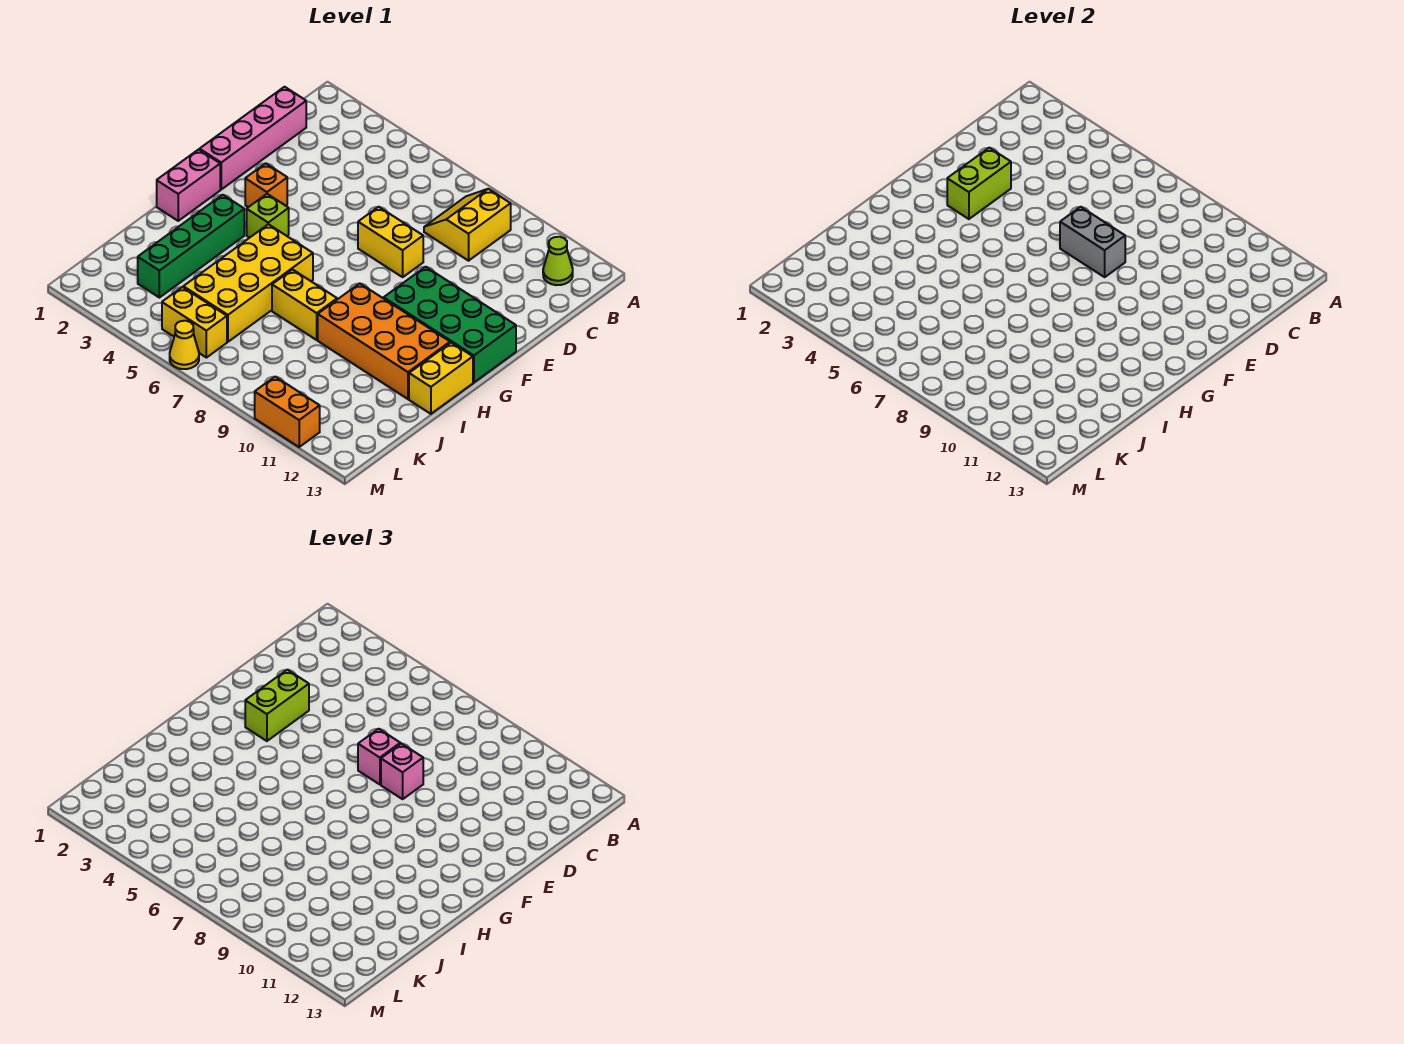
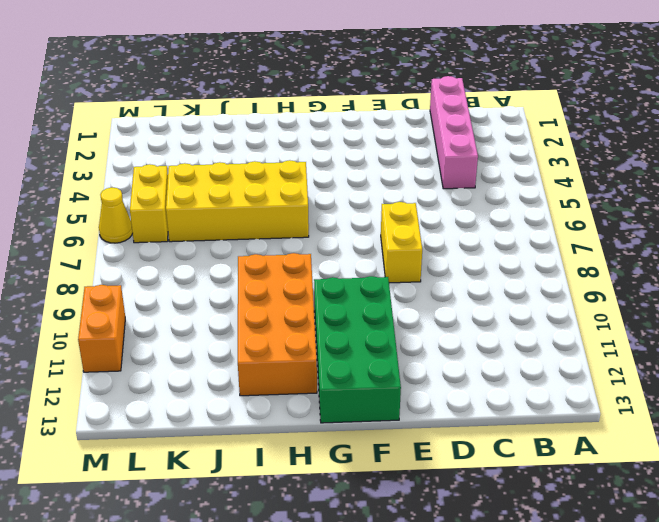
pink brick C1:C4 level 1 -> pink brick C1:F1 level 1
none -> yellow slope B8:C9 level 1 top 9
none -> lime cone B12 level 1
none -> orange brick F3 level 1

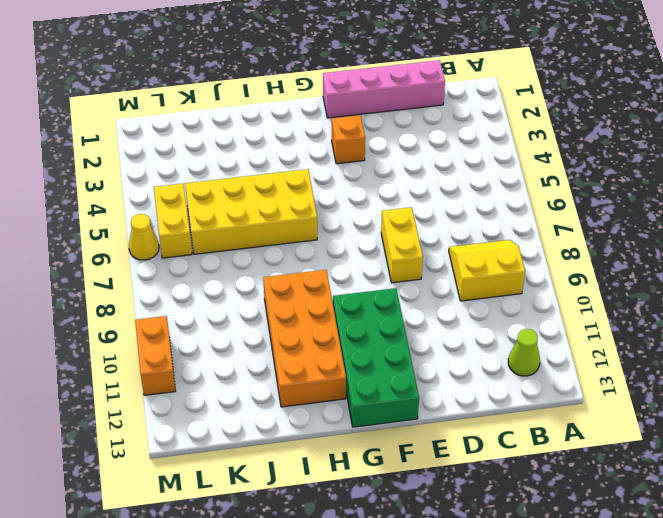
none -> pink brick G1:H1 level 1
none -> lime brick G4 level 1
none -> green brick H3:K3 level 1

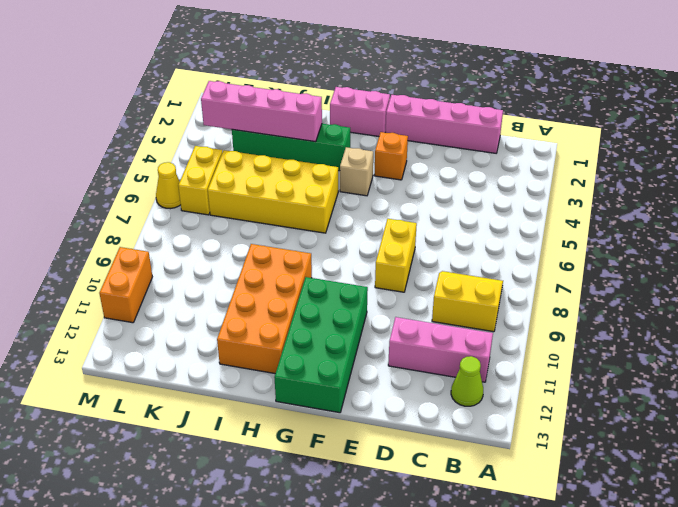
pink brick B11:D11 level 1 -> none
tan brick G4 level 1 -> lime brick G4 level 1
pink brick I3:L3 level 2 -> none
none -> yellow brick H13:I13 level 1
none -> yellow brick I7:I8 level 1
none -> lime brick E3:F3 level 2

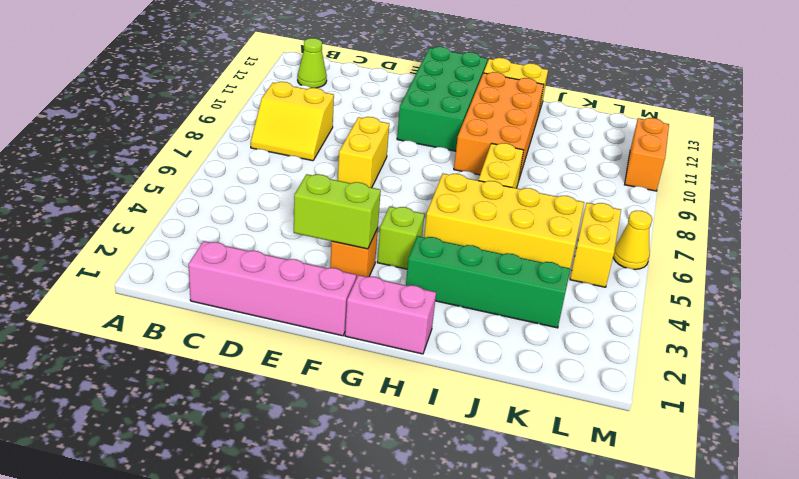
none -> grey brick E7:E8 level 2
none -> lime brick E3:F3 level 3
none -> pink brick E7 level 3

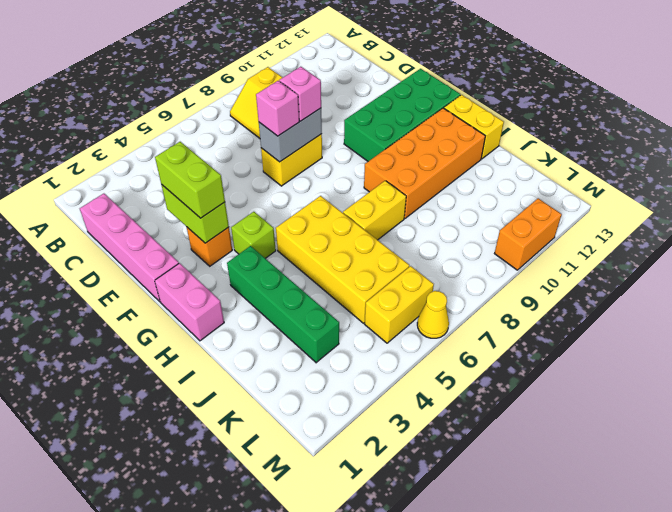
none -> lime cone B12 level 1

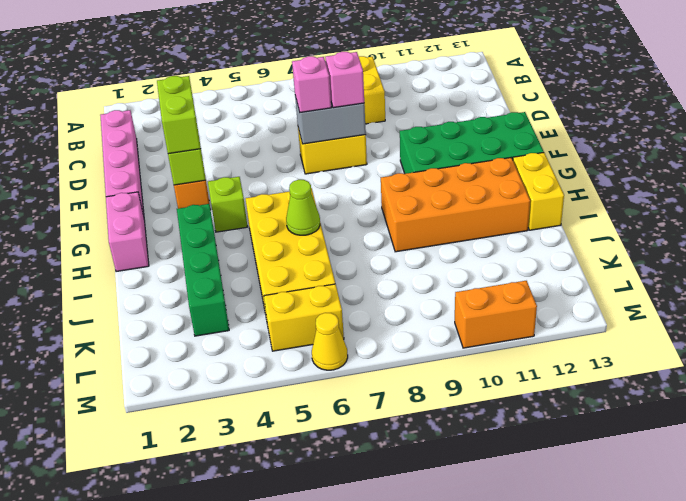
lime cone I6 level 2 -> lime cone B12 level 1
none -> yellow brick I7:I8 level 1

